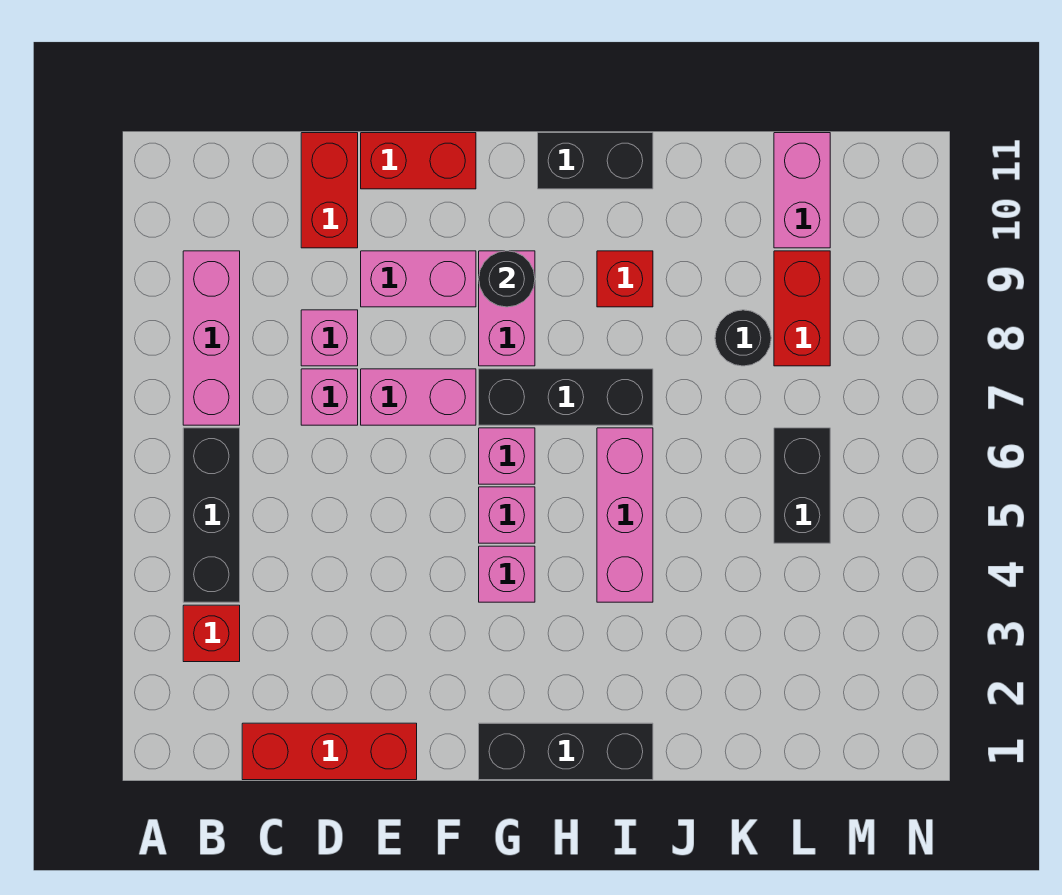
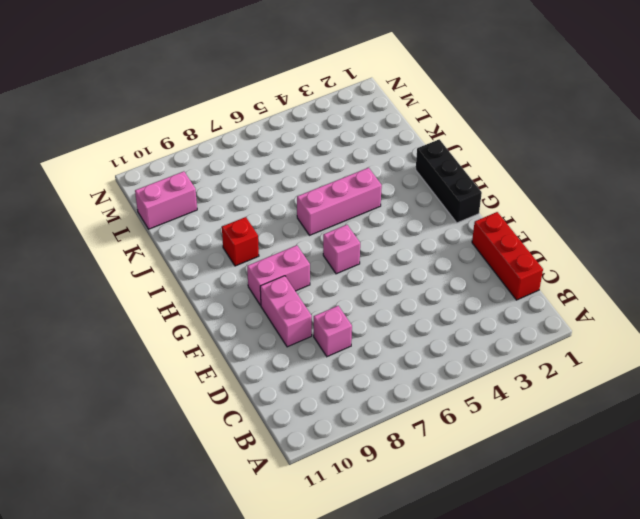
none -> red brick B3 level 1
none -> black brick B4:B6 level 1
none -> pink brick B7:B9 level 1

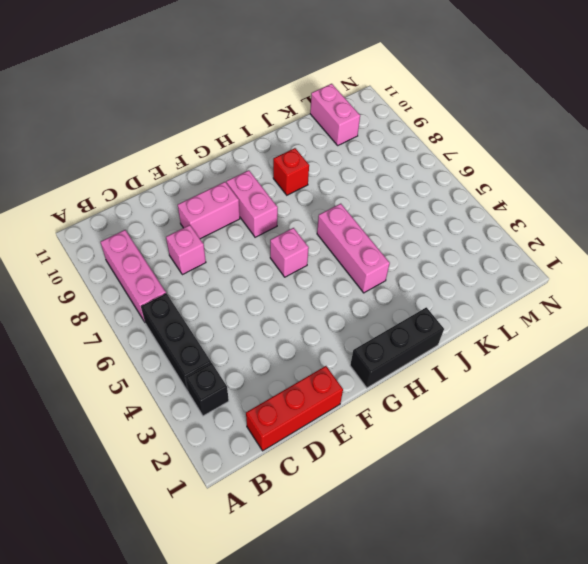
black brick B3 level 1 -> red brick B3 level 1
none -> pink brick D7 level 1
none -> red brick D10:D11 level 1
none -> pink brick E7:F7 level 1

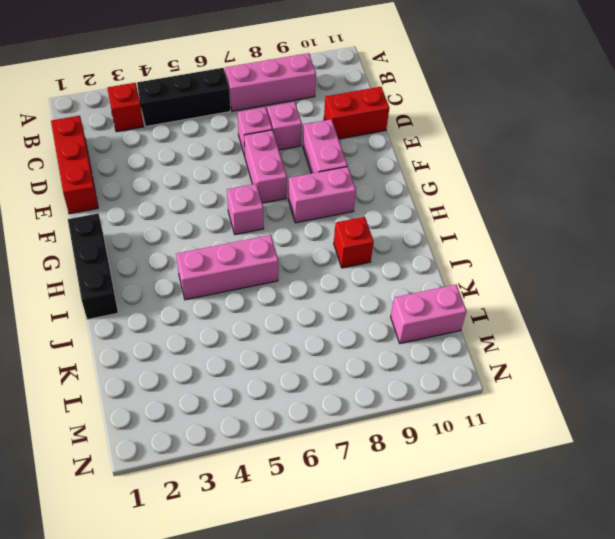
none -> red brick E11:F11 level 1
none -> pink brick G4 level 1
none -> pink brick G5 level 1

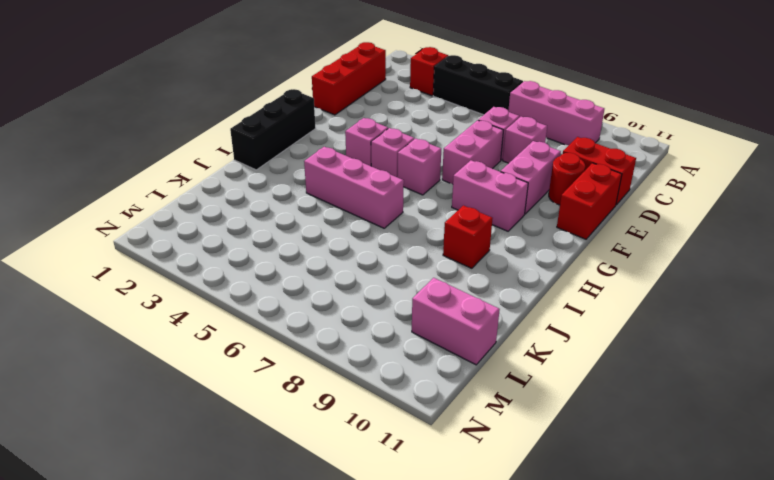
red round brick E10 level 1 -> none
none -> black brick G7:I7 level 1
none -> black brick H11:I11 level 1
none -> black round brick K8 level 1

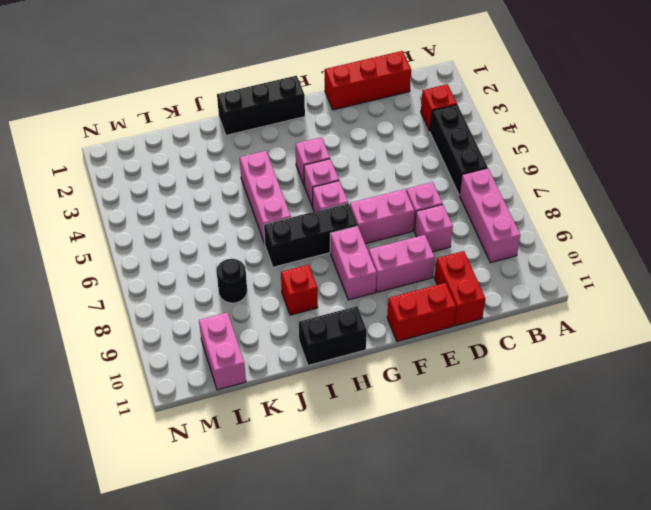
none -> black brick L5:L6 level 1
none -> red brick L8:L9 level 1
none -> black round brick G9 level 2

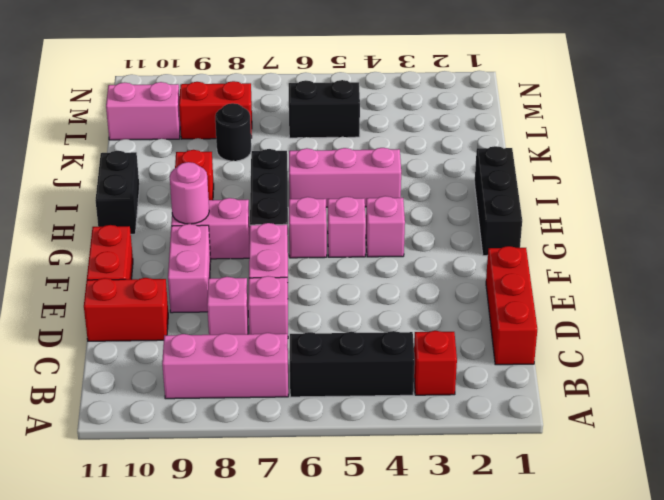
pink round brick G9 level 2 -> black round brick G9 level 2

